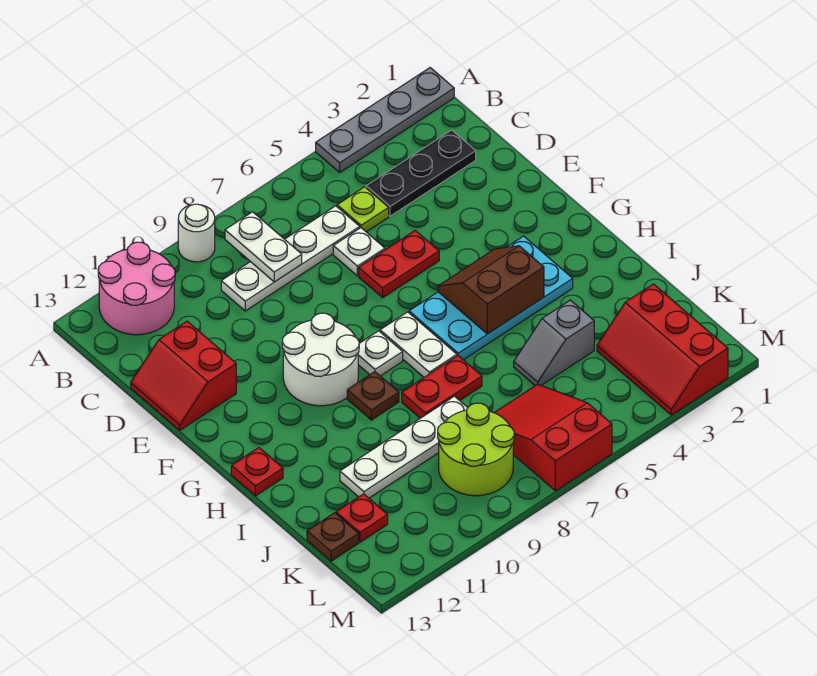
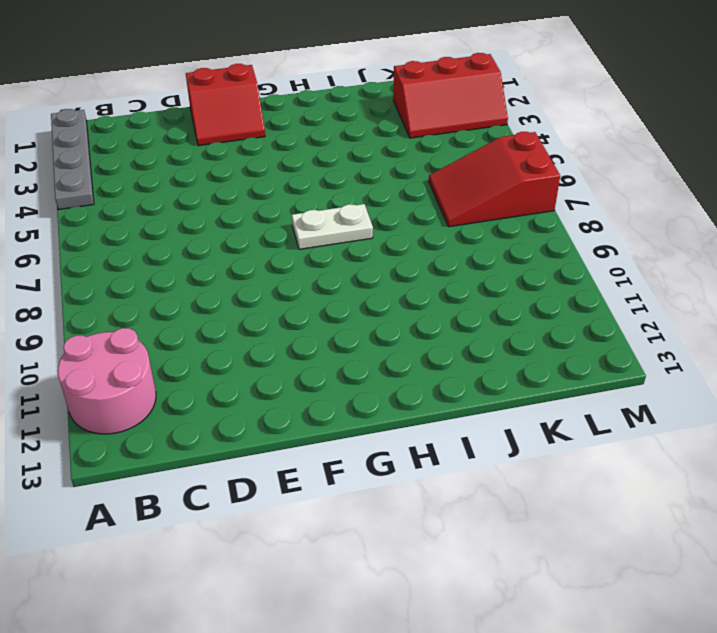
red slope E1:F2 level 1 top 1 -> red slope D12:E13 level 1 top 12
none -> white round brick A9 level 1
none -> black plate C2:C4 level 1
none -> lime plate C5 level 1

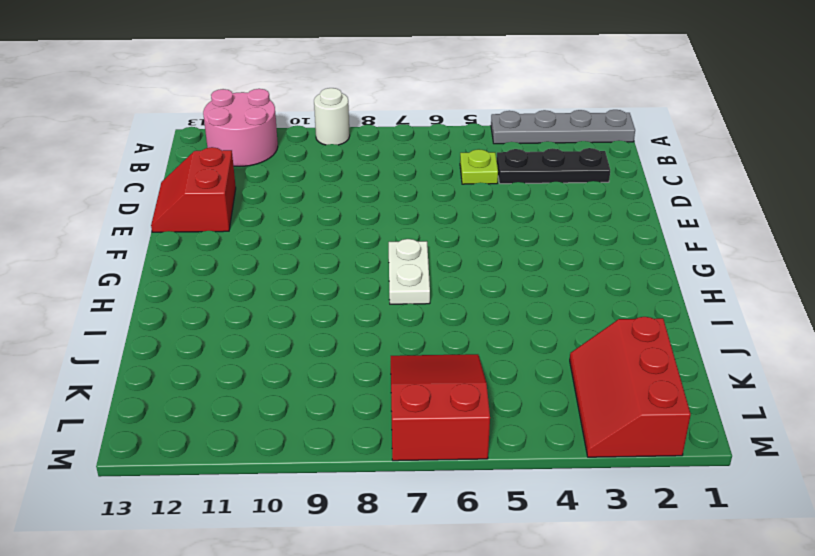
none -> white plate C6:C9 level 1
none -> white plate D6 level 1
none -> red plate E5:E6 level 1

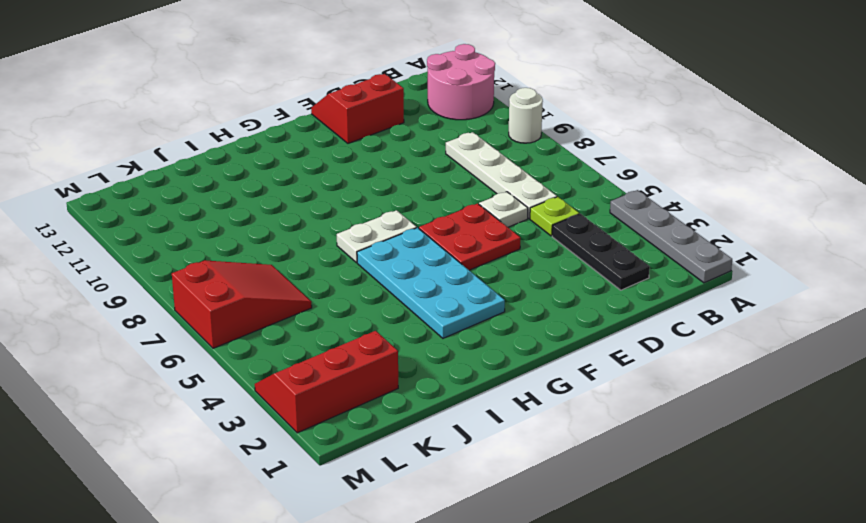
red plate E5:F6 level 1 -> red plate E5:E6 level 1
none -> white round brick F9:G10 level 1
none -> white plate G8 level 1
none -> brown plate H9 level 1

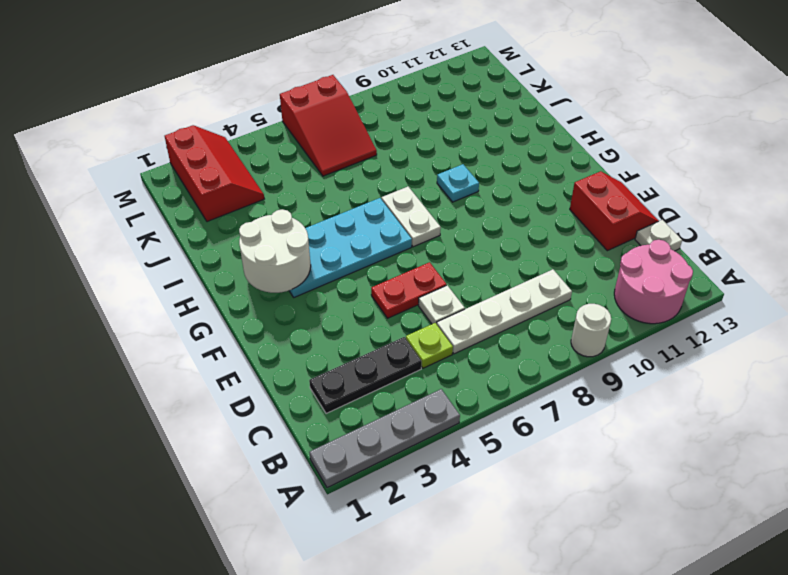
white plate C13 level 1 -> white plate G8 level 1
white round brick G2:H3 level 2 -> white round brick F9:G10 level 1
cyan plate H9 level 1 -> brown plate H9 level 1
none -> red plate H13 level 1
none -> red plate I7:I8 level 1
none -> grey slope J4:J5 level 1 top 4

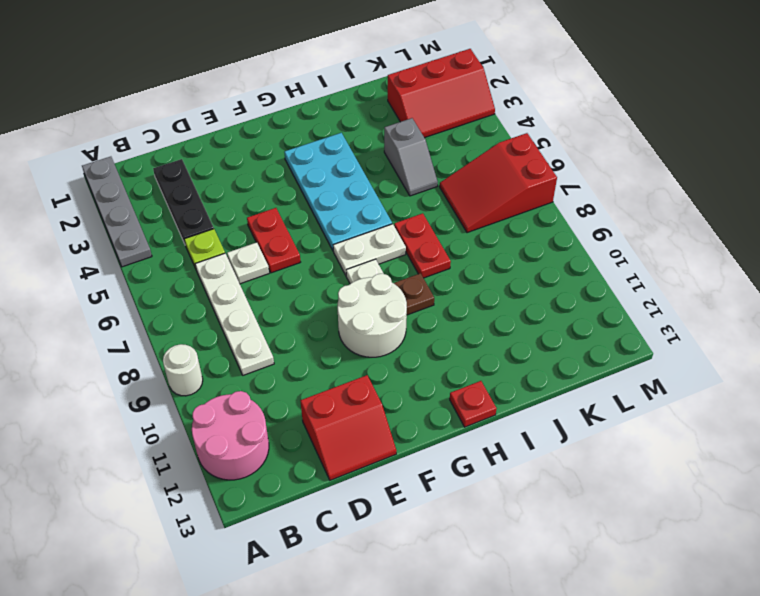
none -> white plate J8:J11 level 1
none -> lime round brick K8:L9 level 1
none -> red plate K12 level 1

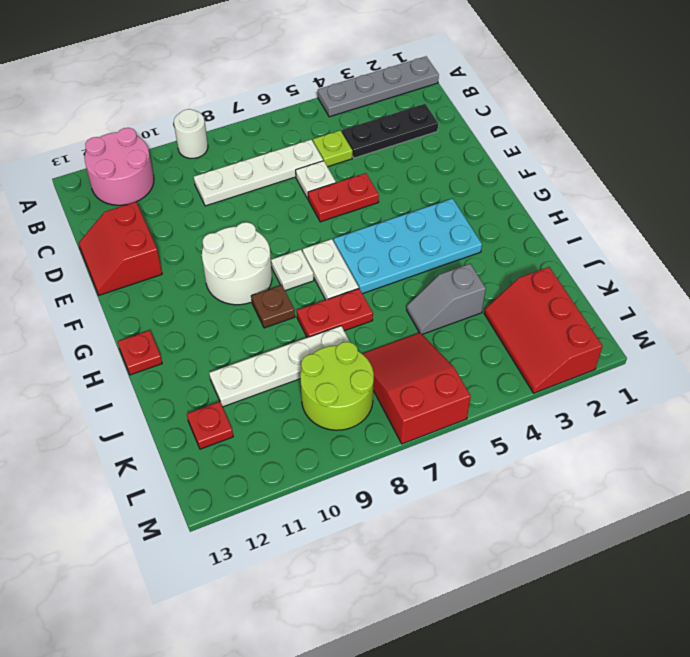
none -> brown plate K13 level 1
none -> white plate B8:C8 level 2
none -> brown slope G4:H5 level 2 top H

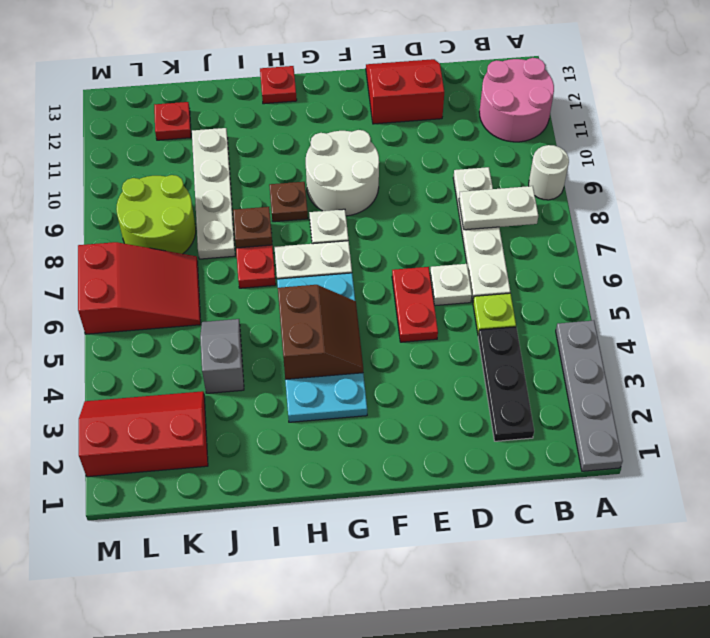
brown plate I8 level 2 -> brown plate K13 level 1

